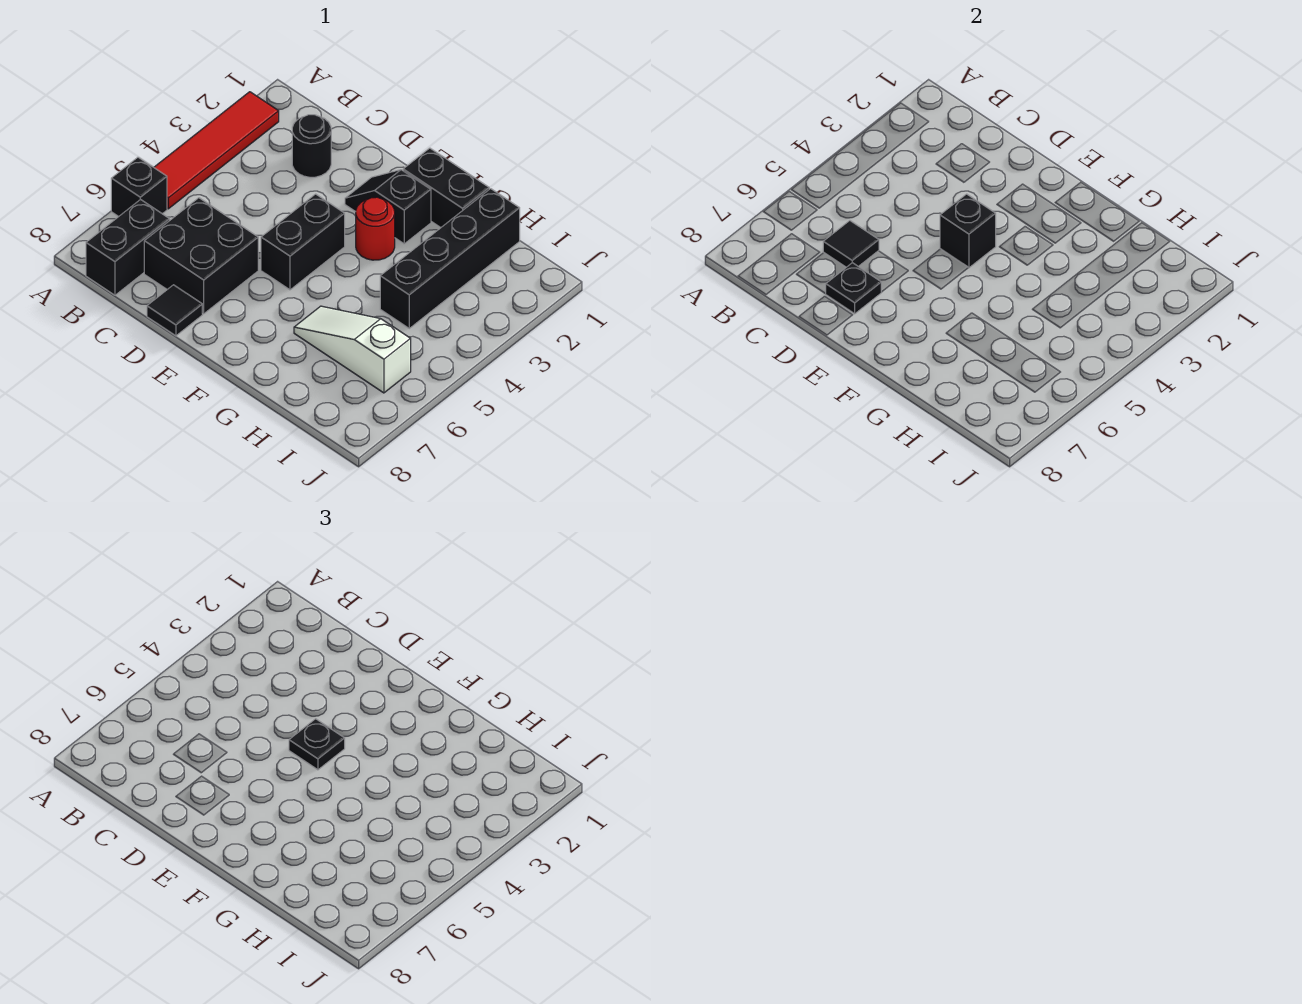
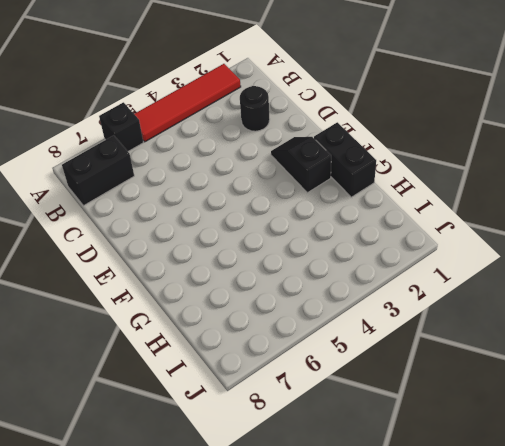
none -> black brick C6:D7 level 1
none -> black tile D8 level 1
none -> black brick E4:E5 level 1

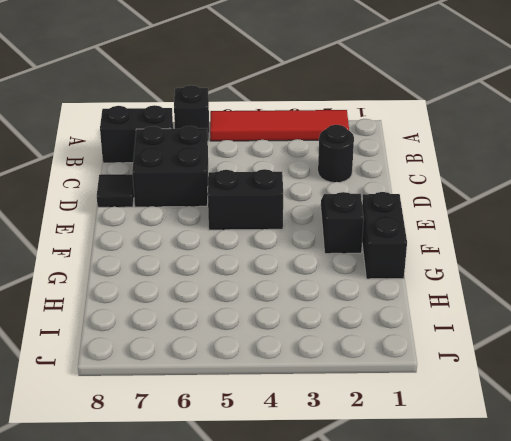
none -> red round brick F3 level 1
none -> white slope G6:I6 level 1 top I
none -> black brick H1:H4 level 1

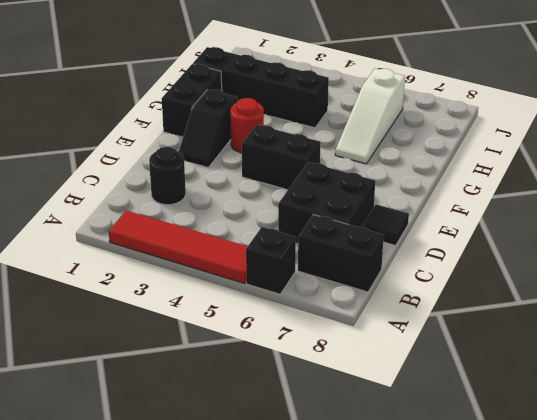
none -> black tile C6 level 2
none -> black plate D7 level 2
none -> black brick E4 level 2

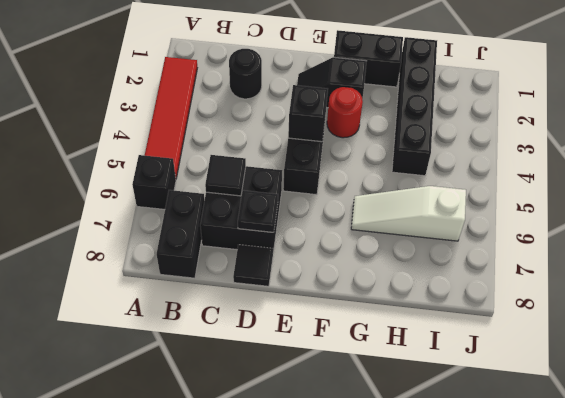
none -> black plate E4 level 3

